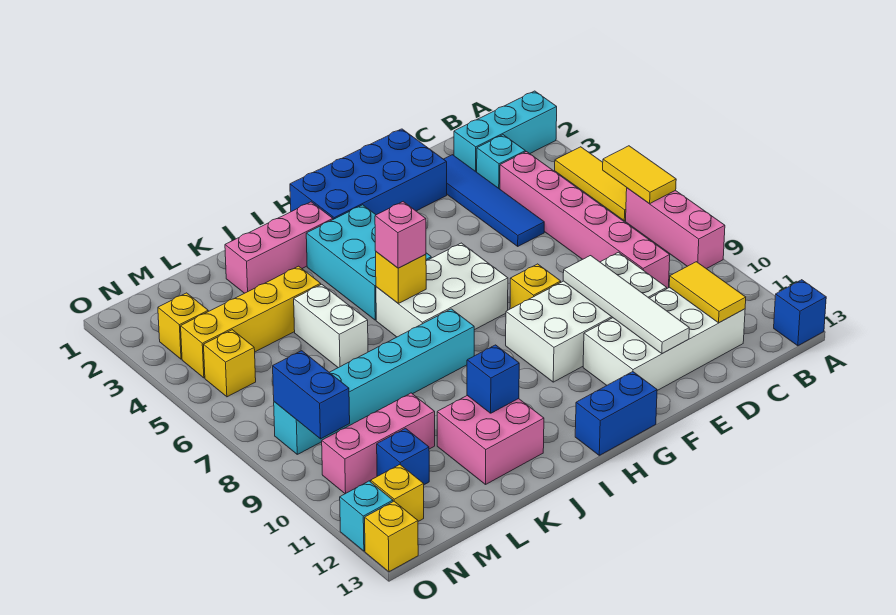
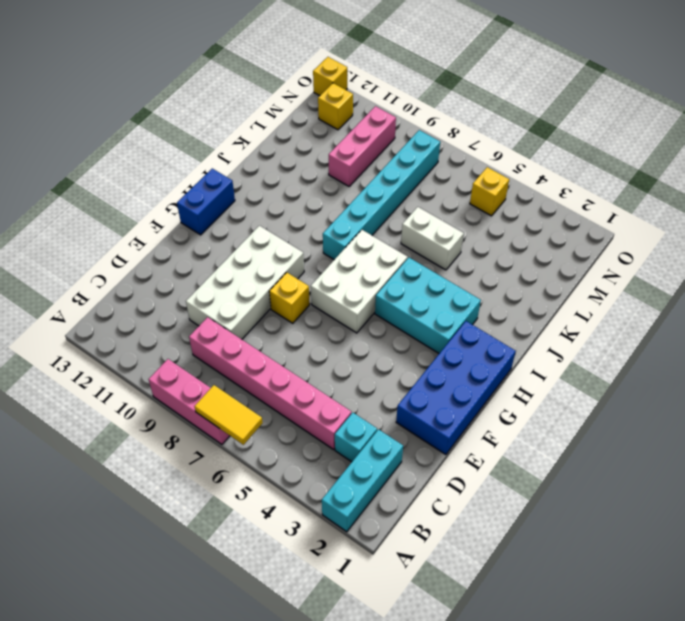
none -> yellow tile A4:A6 level 1
none -> blue brick A13 level 1
none -> white brick C11:F12 level 1
none -> blue tile D2:D5 level 1

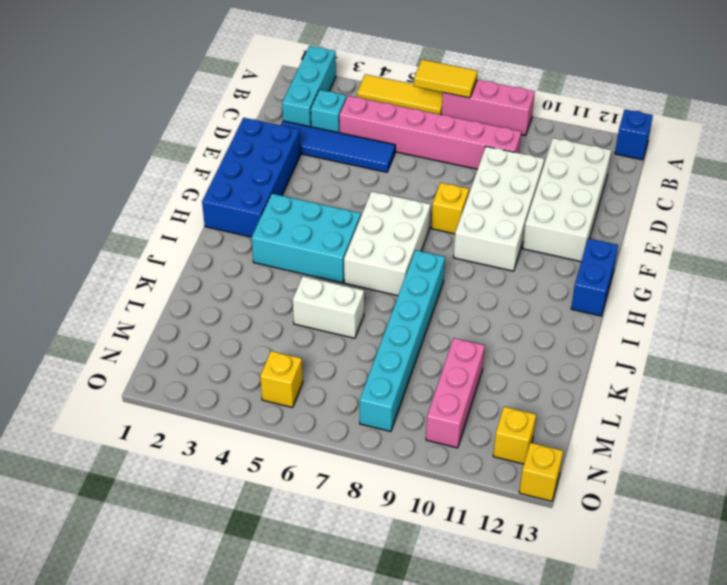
none -> pink brick I2:K2 level 1
none -> pink brick J11:K12 level 1
none -> yellow brick K4:N4 level 1
none -> blue brick M11 level 1

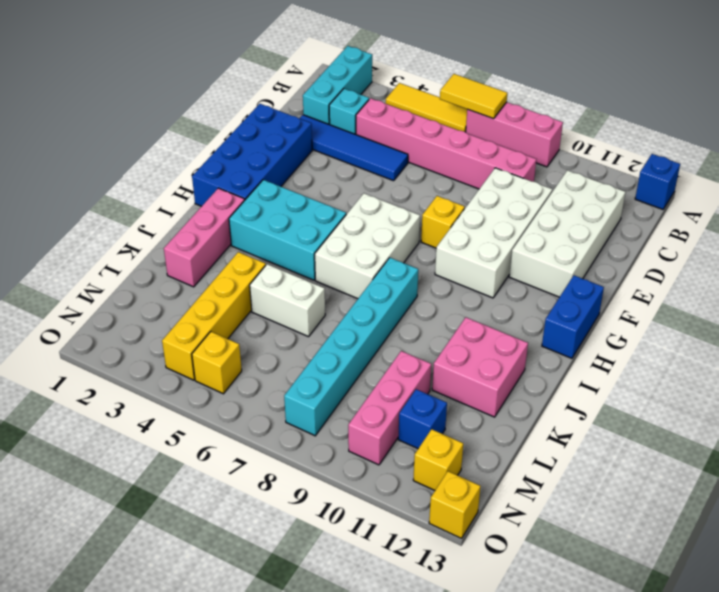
none -> yellow brick N3 level 1
none -> cyan brick O12 level 1
none -> yellow tile C11:C12 level 2
none -> white tile E9:E12 level 2

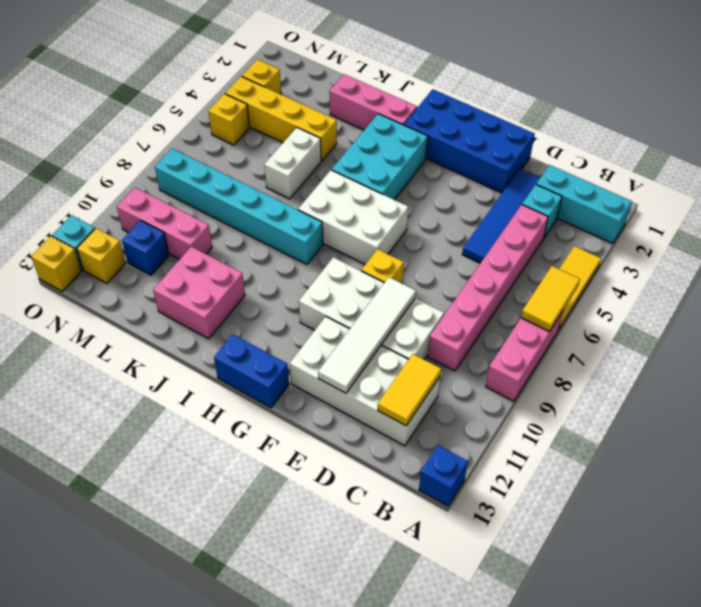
none -> yellow brick I6 level 2
none -> blue brick J11 level 2
none -> blue brick N8:N9 level 2
none -> pink brick I6 level 3

